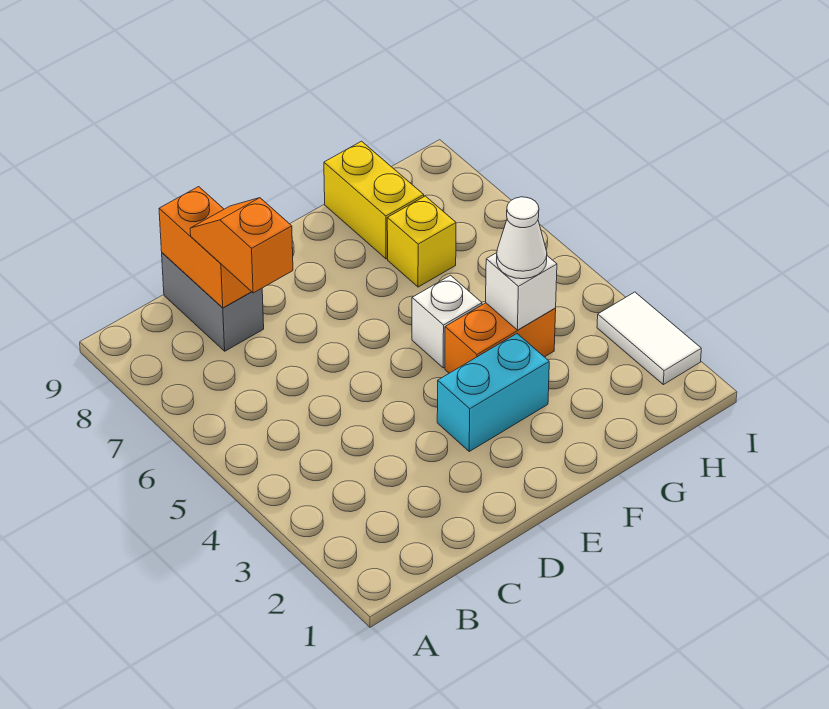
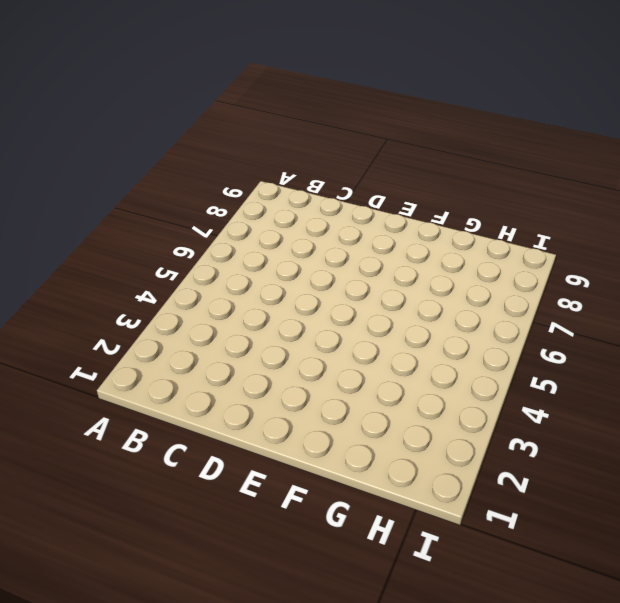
none -> grey brick C8:C9 level 1
none -> cyan brick E3:F3 level 1

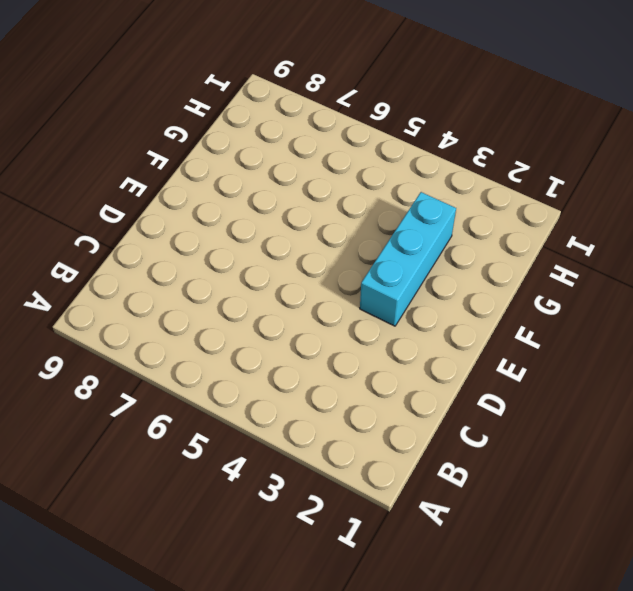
cyan brick E3:G3 level 1 -> cyan brick E3:F3 level 1
none -> grey brick C8:C9 level 1
none -> orange brick F4:G4 level 1

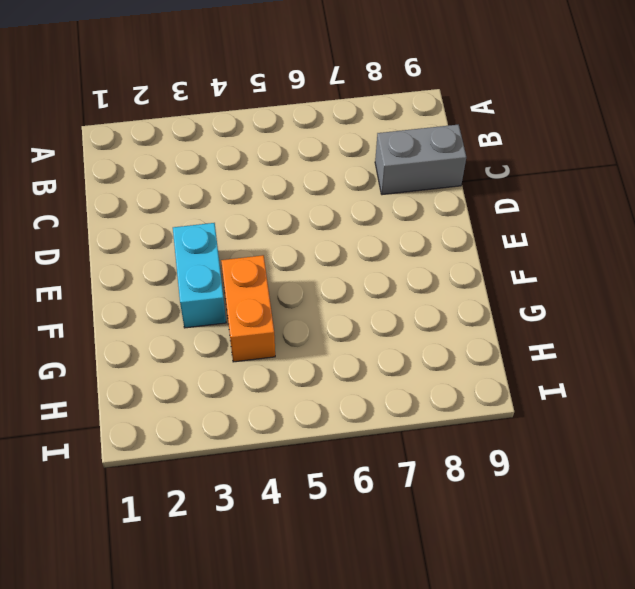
none -> white brick F5 level 1
none -> yellow brick G7 level 1

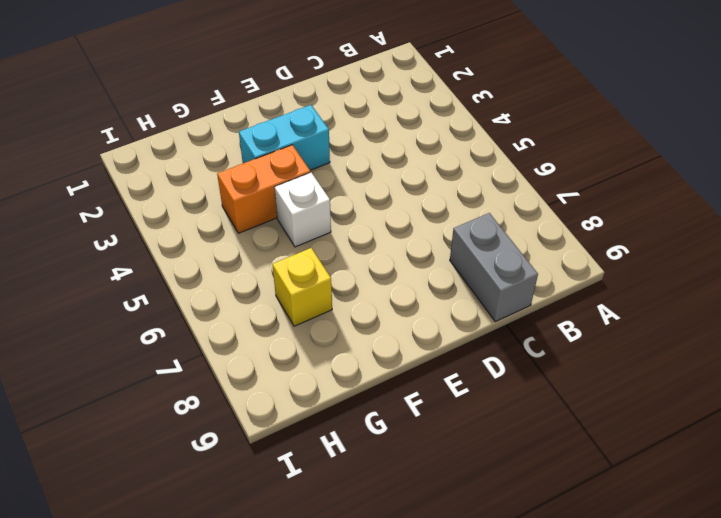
none -> yellow brick G8:G9 level 1
none -> white tile I2:I3 level 1

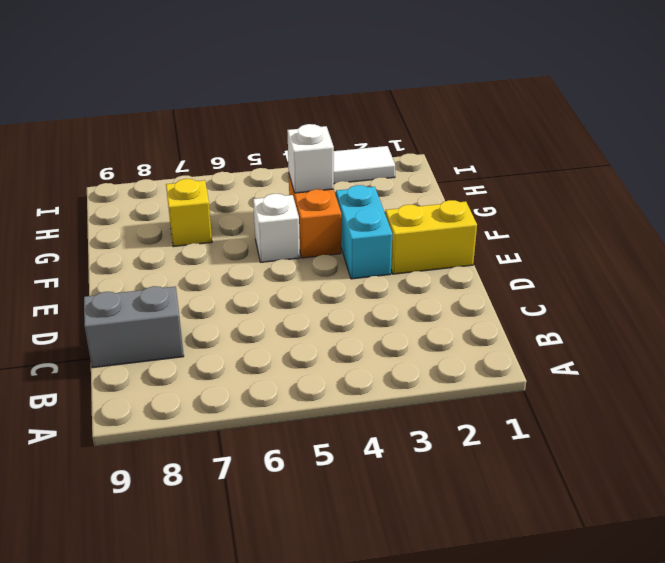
yellow brick E1:E2 level 1 -> yellow brick G8:G9 level 1
none -> orange brick C8:C9 level 2
none -> orange slope C7:C8 level 3 top 7

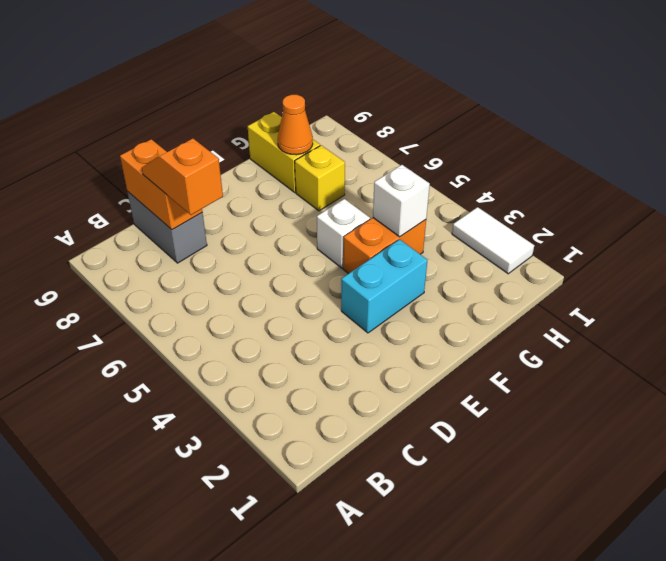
orange cone G8 level 2 -> none
none -> white cone G4 level 3

